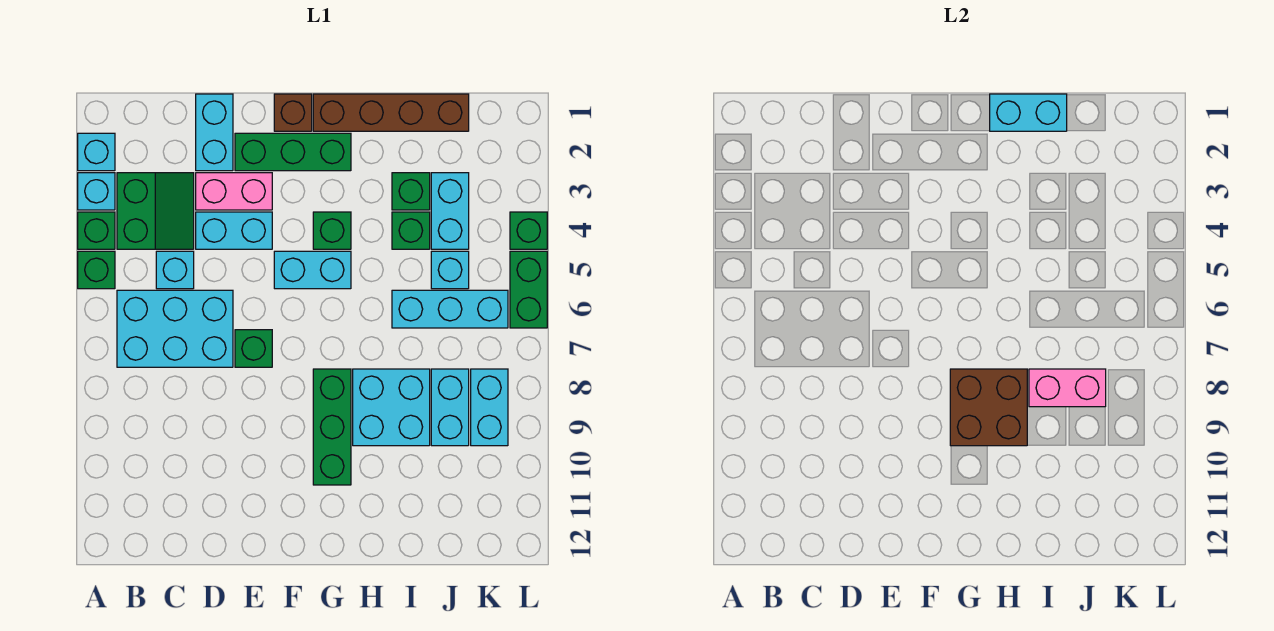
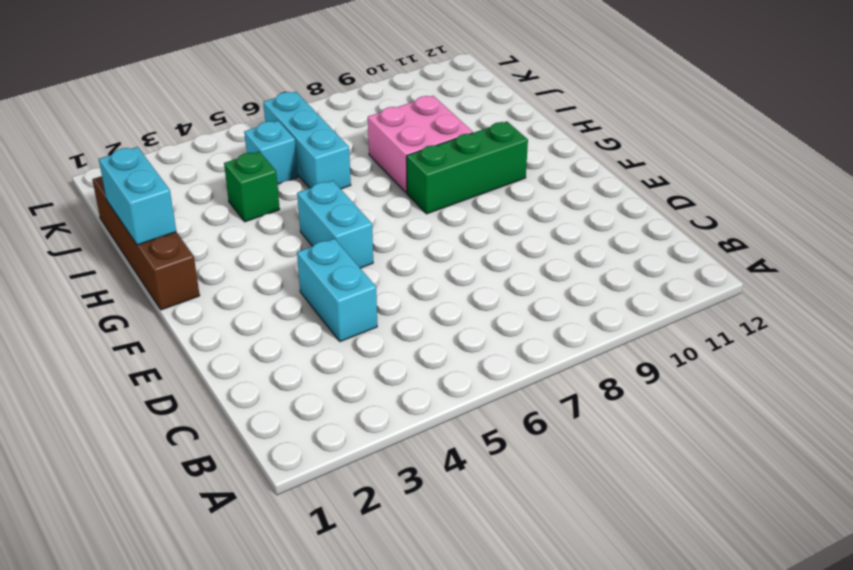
pink brick H8:I9 level 1 -> cyan brick H8:I9 level 1
none -> cyan brick A2 level 1
none -> cyan brick A3 level 1
none -> green brick A4 level 1
none -> green brick A5 level 1

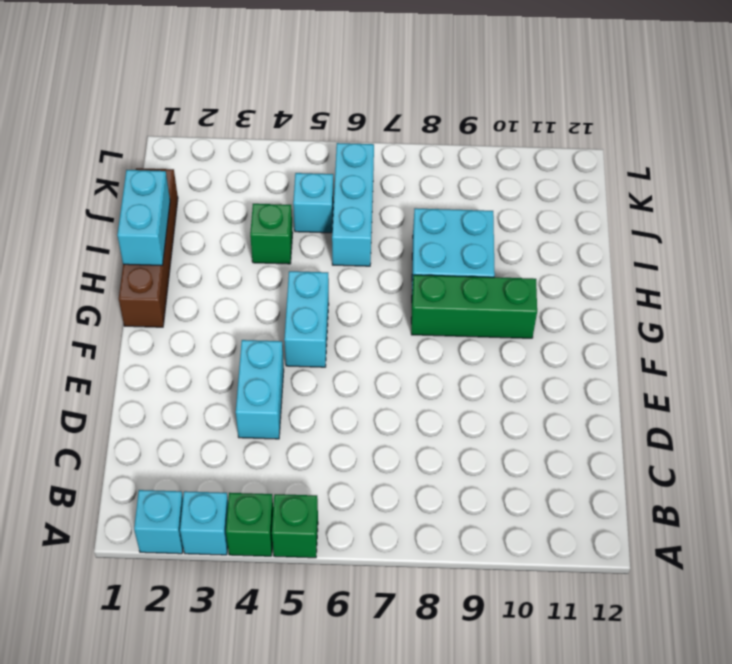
none -> green slope B3:C4 level 1 top B
none -> cyan brick B6:D7 level 1
none -> cyan brick C5 level 1
none -> cyan brick D1:D2 level 1

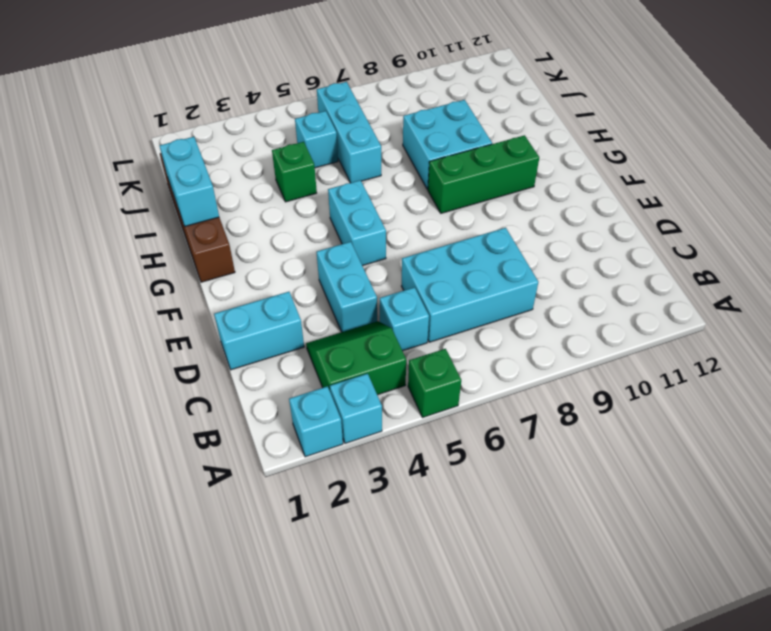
cyan brick C6:D8 level 1 -> cyan brick B6:D7 level 1
none -> green brick A4 level 1
none -> pink brick D3:E3 level 1
none -> green brick E2:G2 level 1
none -> green brick E7 level 1

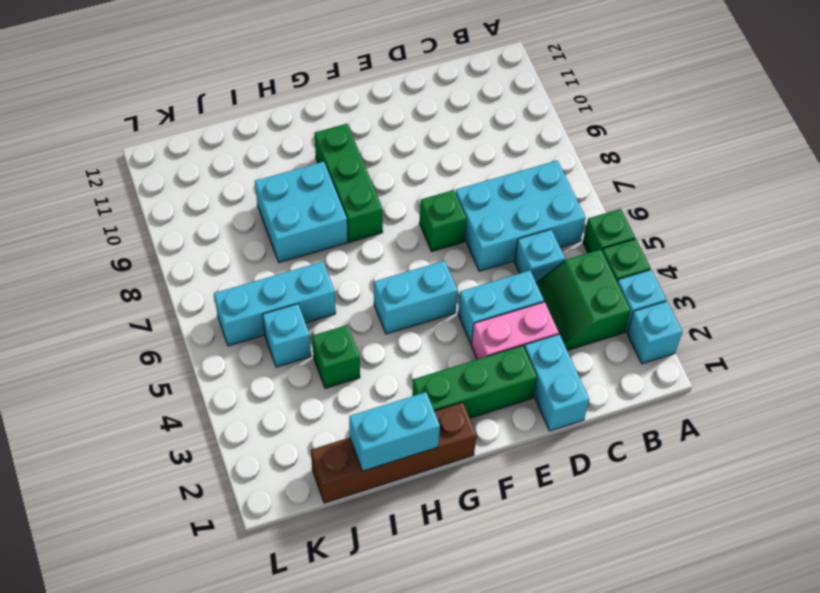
none -> brown brick F1 level 1
none -> green brick G4 level 1
none -> green brick I3 level 1
none -> cyan brick J3:J4 level 1

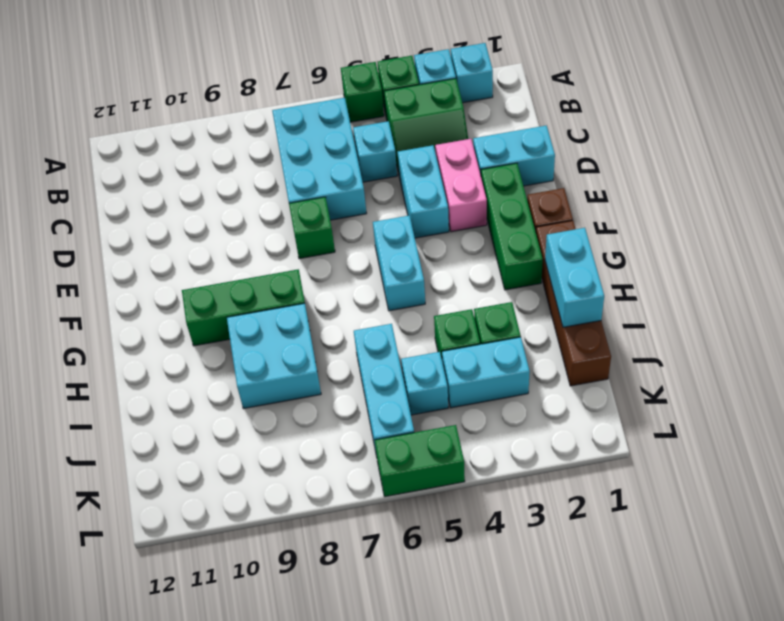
none -> green brick G4 level 1
none -> cyan brick J8:J9 level 1
none -> cyan brick K8:K9 level 1
none -> green brick L4 level 1

